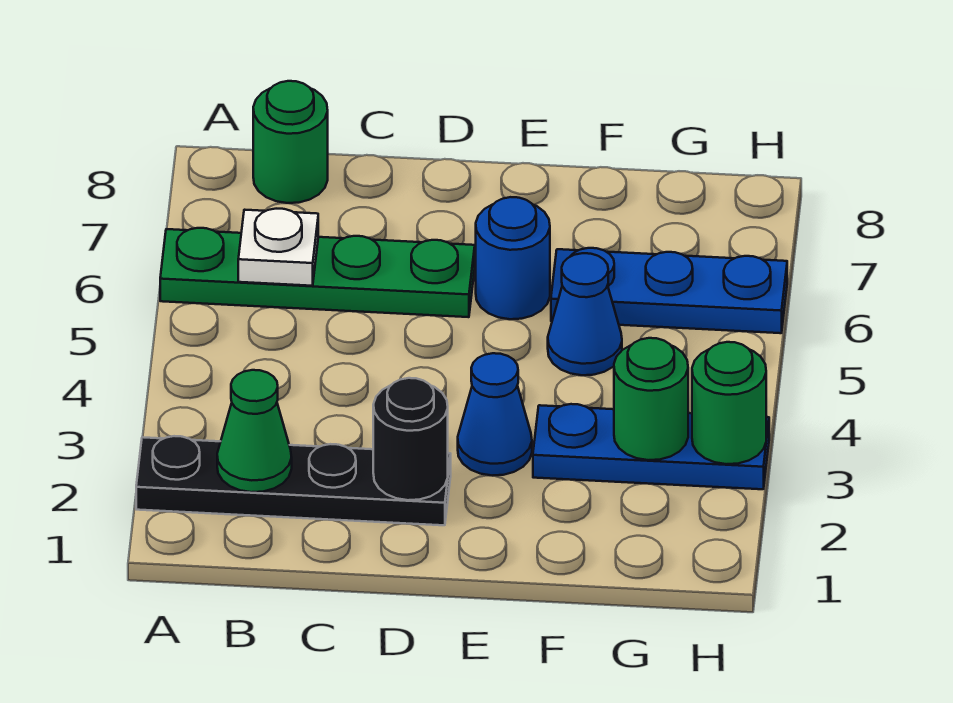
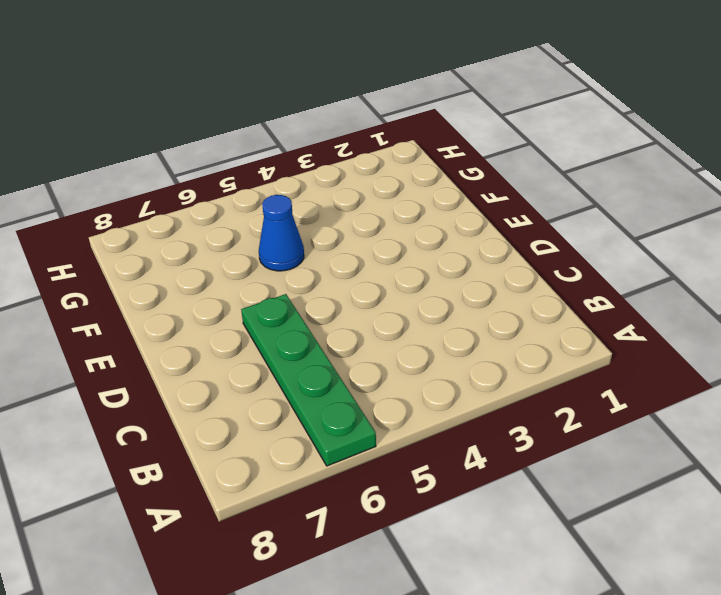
none -> black plate A2:D2 level 1
none -> green round brick B8 level 1
none -> blue cone E3 level 1

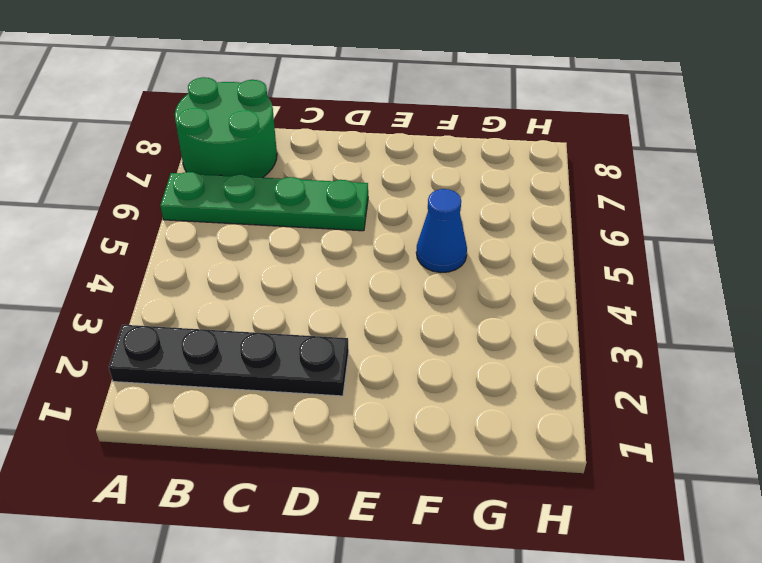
green round brick A7:B8 level 1 -> green round brick B8 level 1
none -> blue cone E3 level 1
none -> blue round brick E6 level 1
none -> blue plate F3:H3 level 1

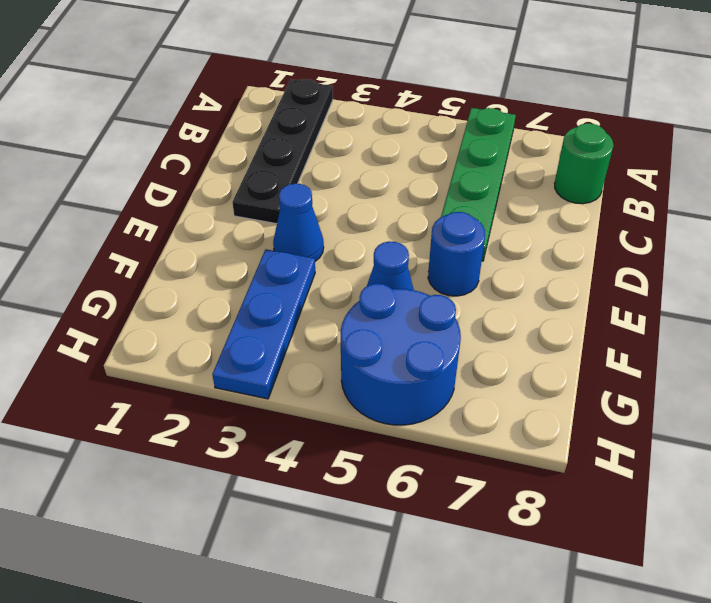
blue round brick G5:H6 level 1 -> blue plate F6:H6 level 1
none -> green cone B2 level 2
none -> white plate B6 level 2
none -> black round brick D2 level 2

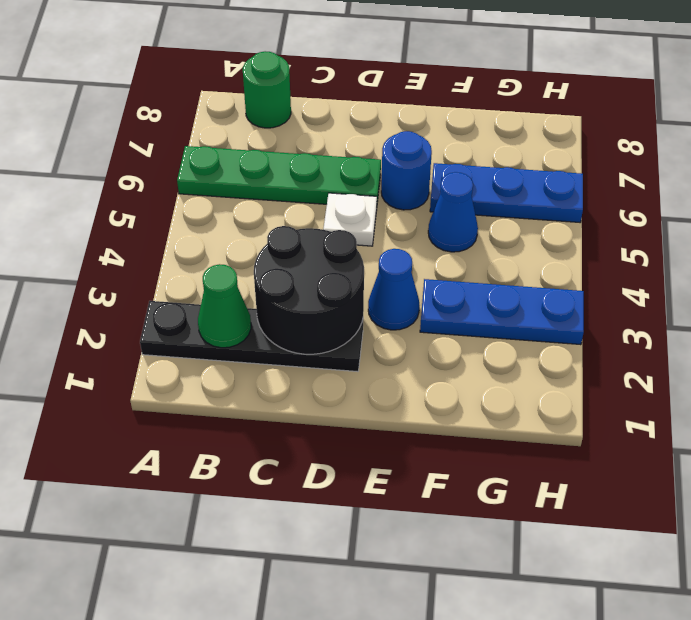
black round brick C2:D3 level 2 -> black round brick D2 level 2
white plate D5 level 1 -> white plate B6 level 2
none -> green round brick G3 level 2
none -> green round brick H3 level 2

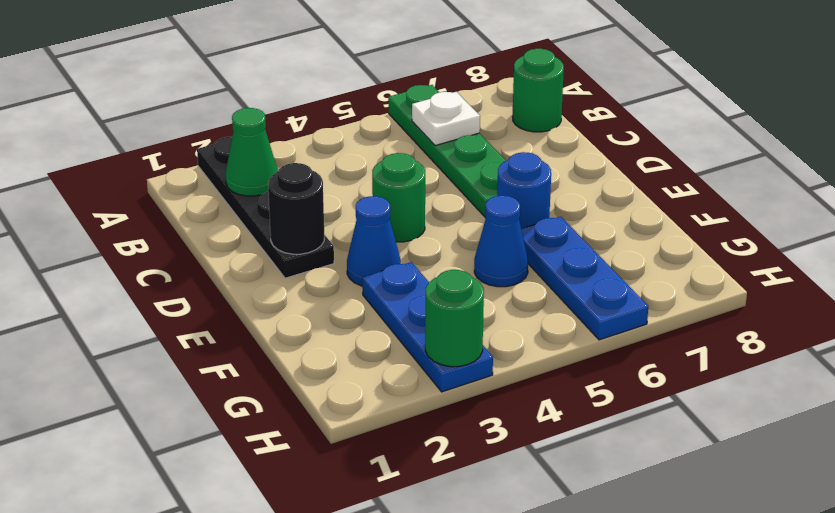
green round brick D4 level 1 -> green round brick G3 level 2

